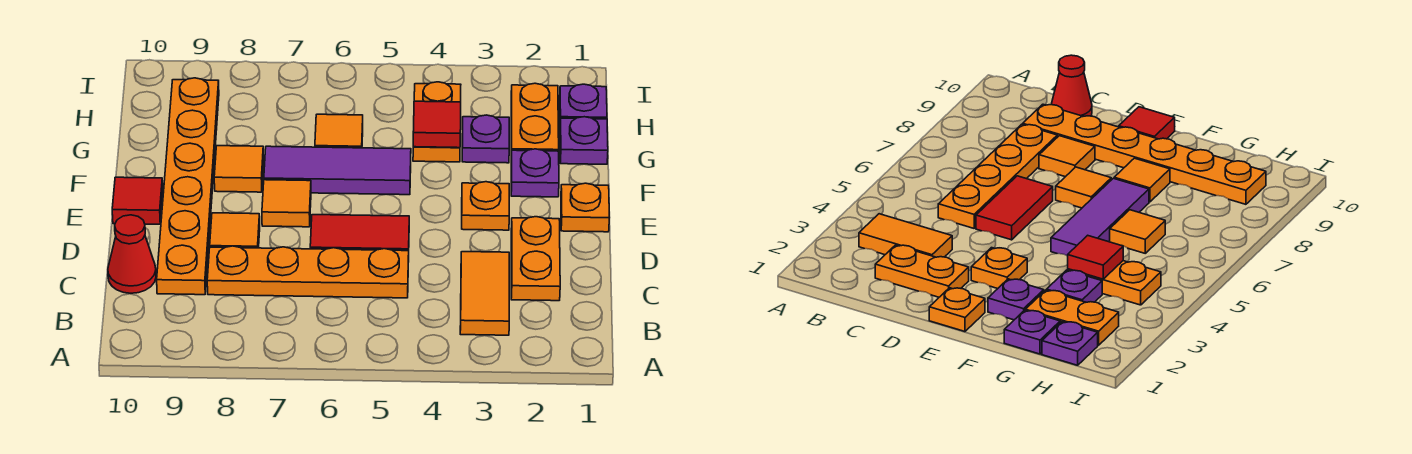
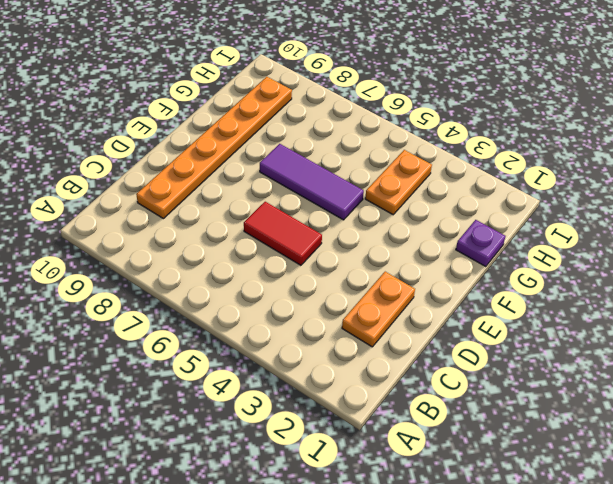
none -> orange tile B3:C3 level 1
none -> orange plate C5:C8 level 1
none -> red cone C10 level 1

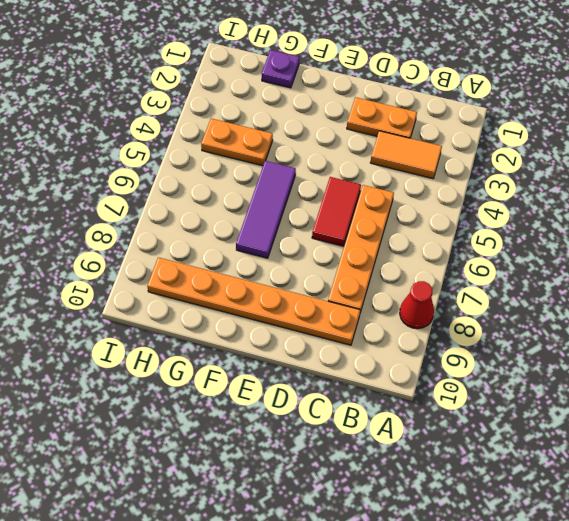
red cone A8 level 1 -> red cone C10 level 1
none -> orange tile D8 level 1
none -> orange plate E1 level 1
none -> orange plate E3 level 1

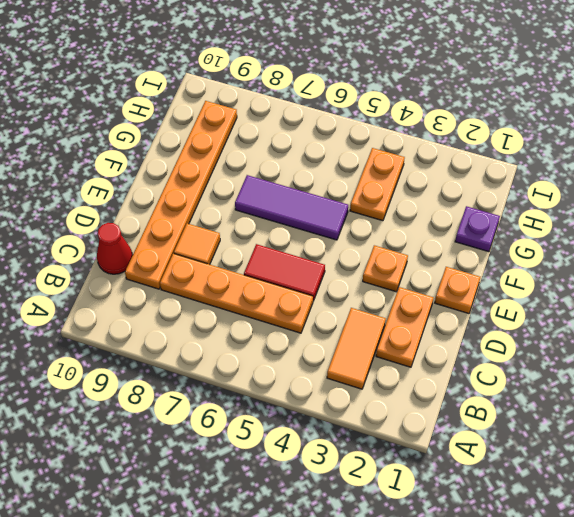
none -> orange tile E7 level 1
none -> red tile E10 level 1
none -> purple plate F2 level 1

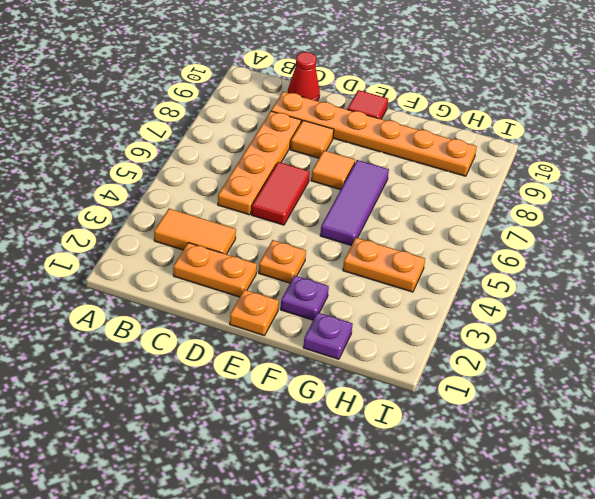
none -> orange tile F8 level 1
none -> orange plate G2:H2 level 1
none -> purple plate G3 level 1

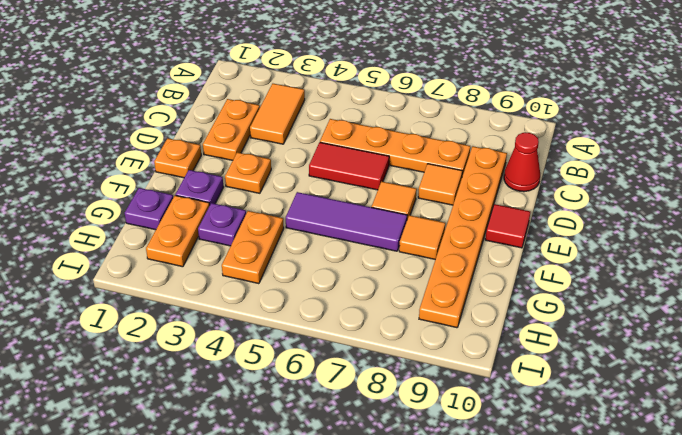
none -> orange tile G6 level 1
none -> purple plate H1 level 1
none -> red tile G4 level 2

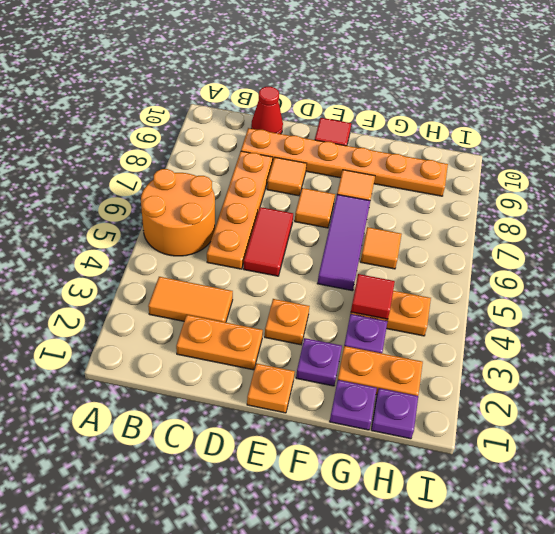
orange round brick A5:B6 level 1 -> none

